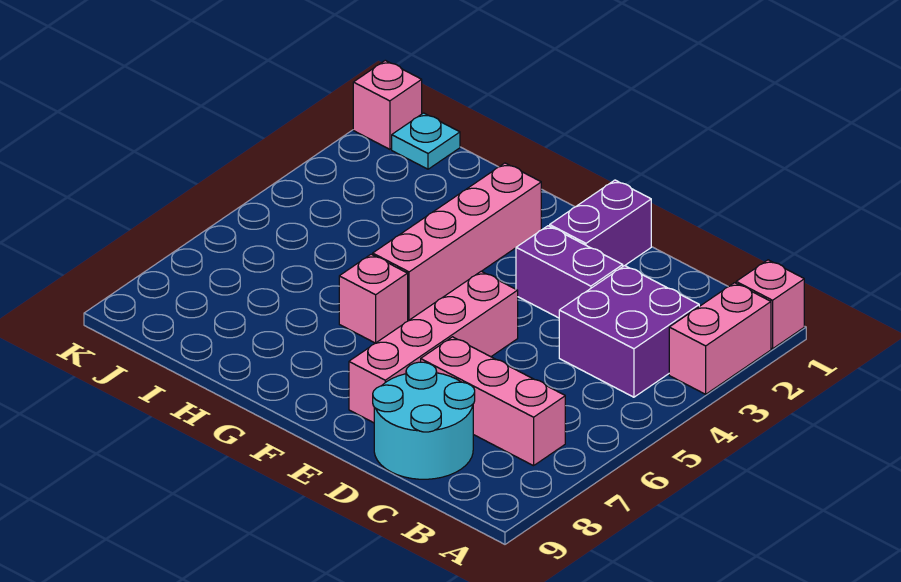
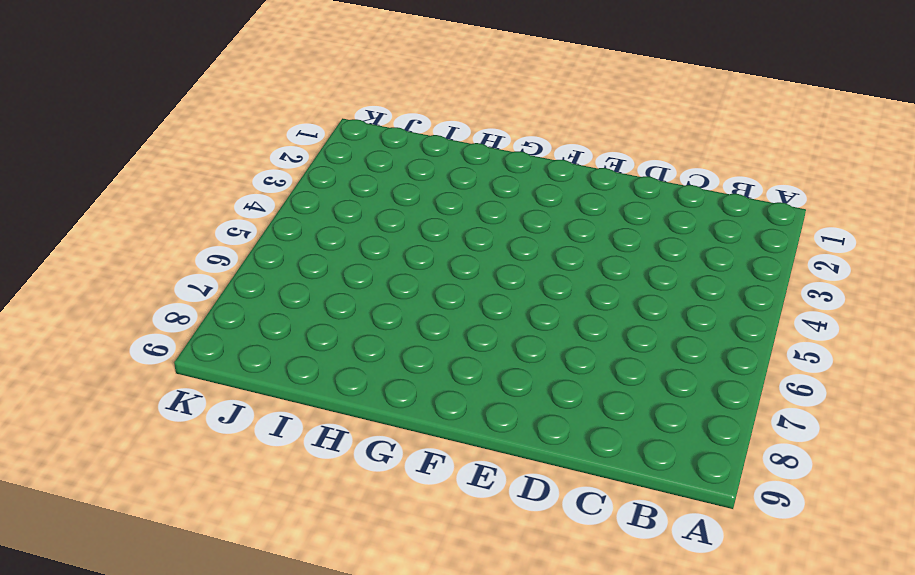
none -> pink brick A1 level 1
none -> pink brick A2:A3 level 1
none -> purple brick B3:C4 level 1

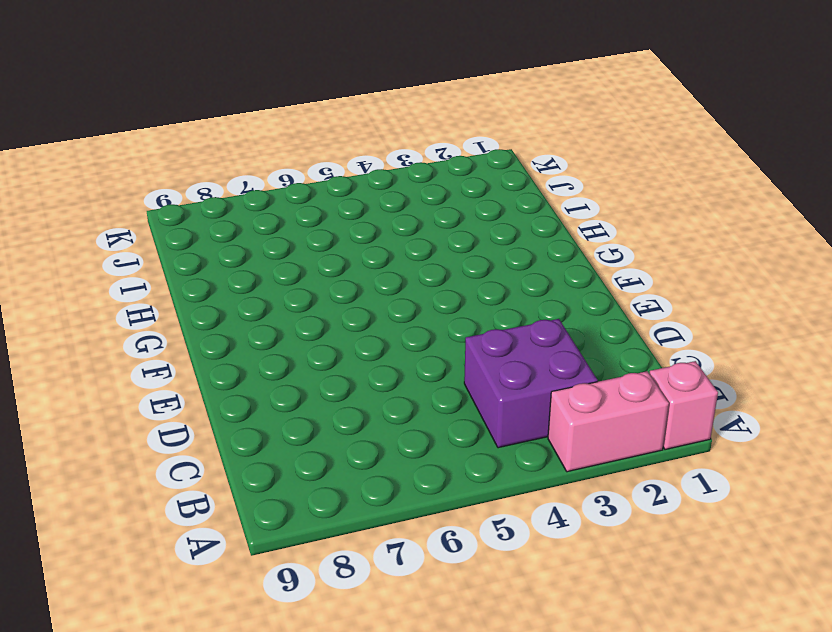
none -> pink brick B7:D7 level 1
none -> cyan round brick C8:D9 level 1
none -> purple brick D3:E3 level 1

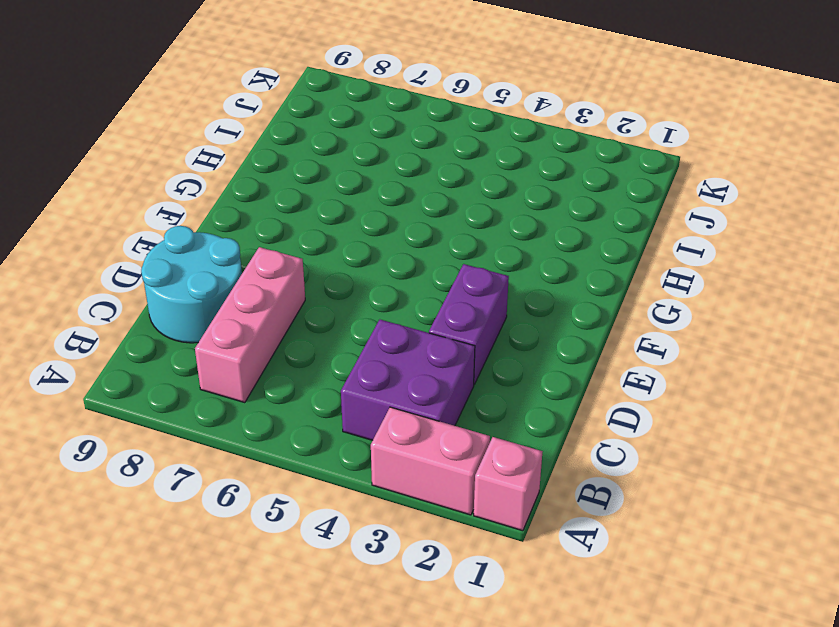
none -> purple brick E1:E2 level 1
none -> pink brick E5:E8 level 1
none -> pink brick G2:G5 level 1

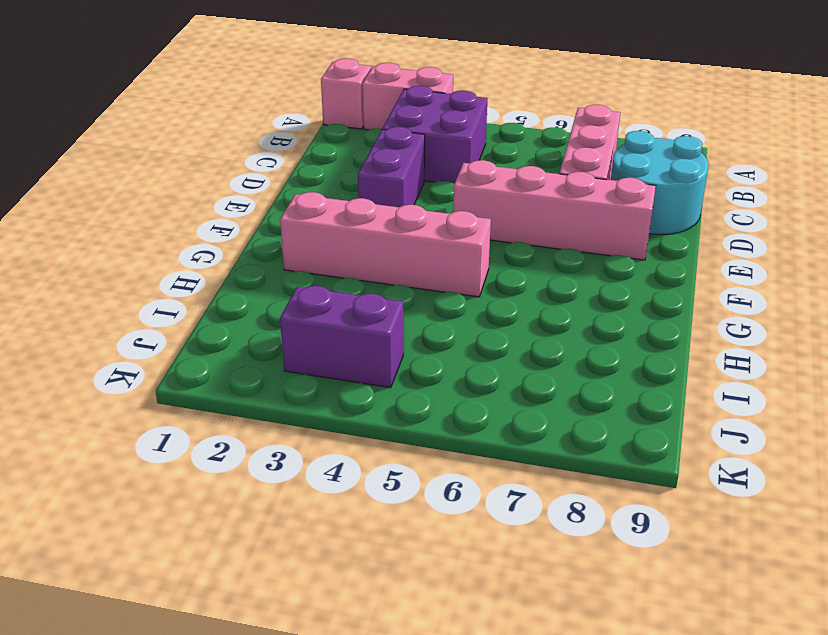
purple brick J3:J4 level 1 -> purple brick E1:E2 level 1
none -> pink brick G6 level 1
none -> cyan plate J1 level 1
none -> pink brick K1 level 1

